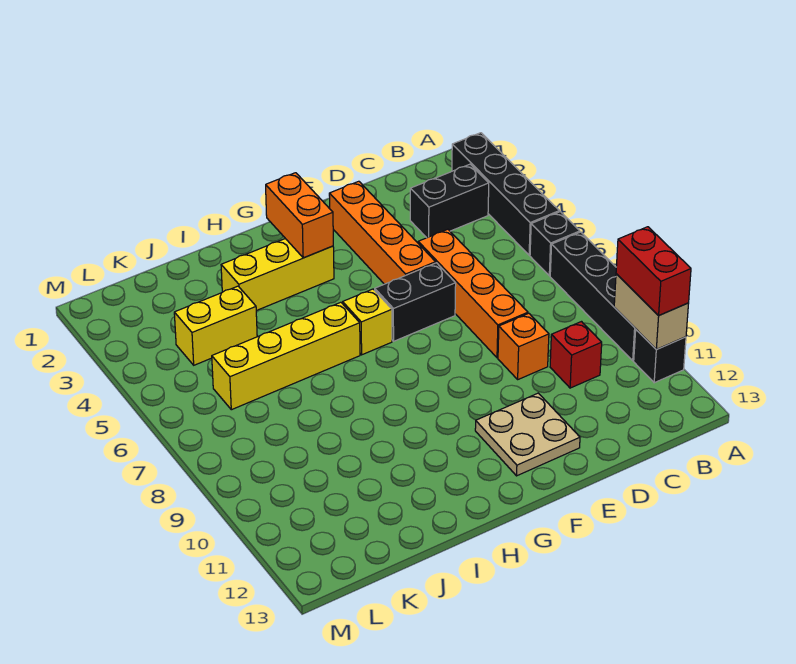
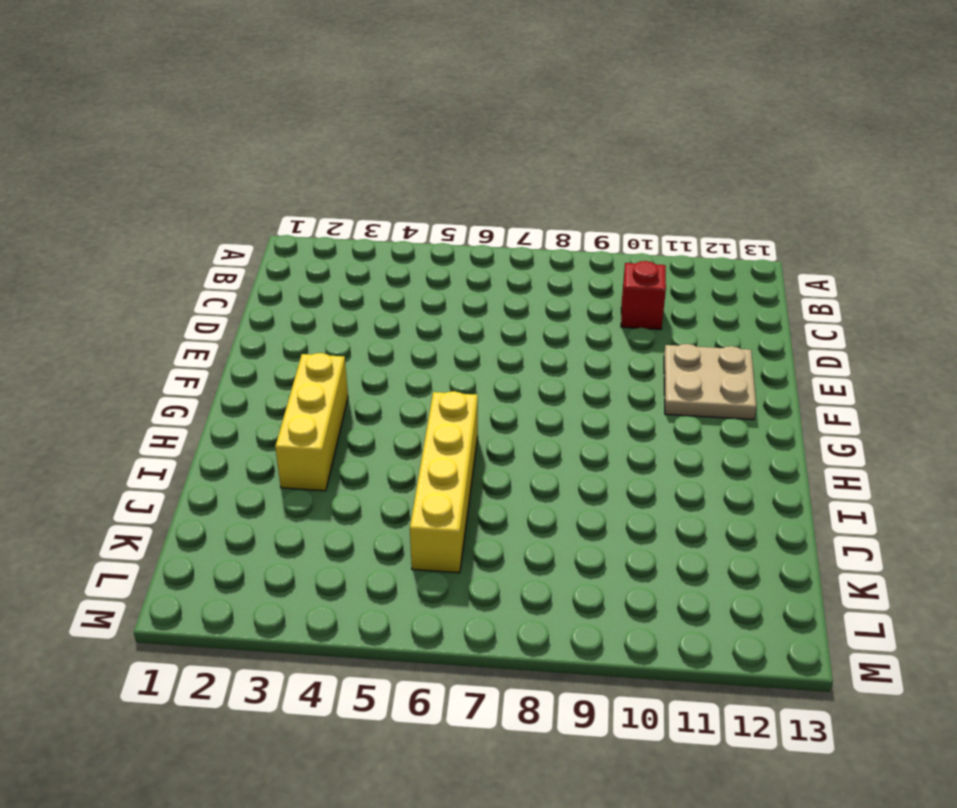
none -> black brick A2:A5 level 1
none -> black brick A6 level 1
none -> black brick A7:A10 level 1

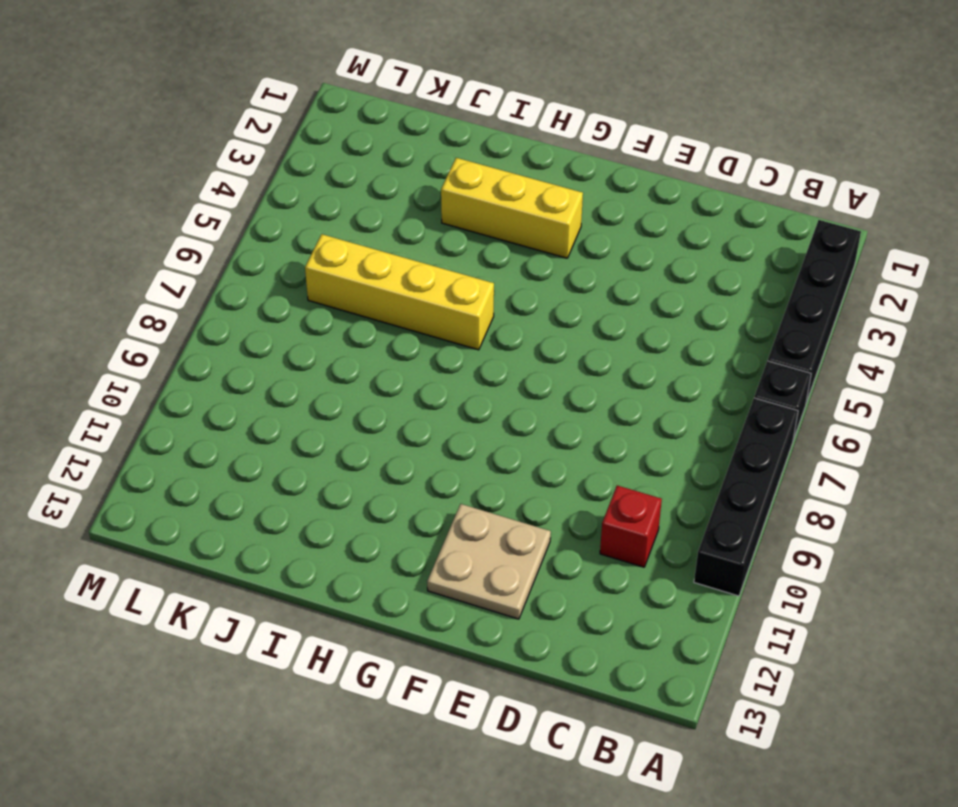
none -> black brick A11 level 1
none -> black brick B3:C3 level 1
none -> orange brick D5:D8 level 1

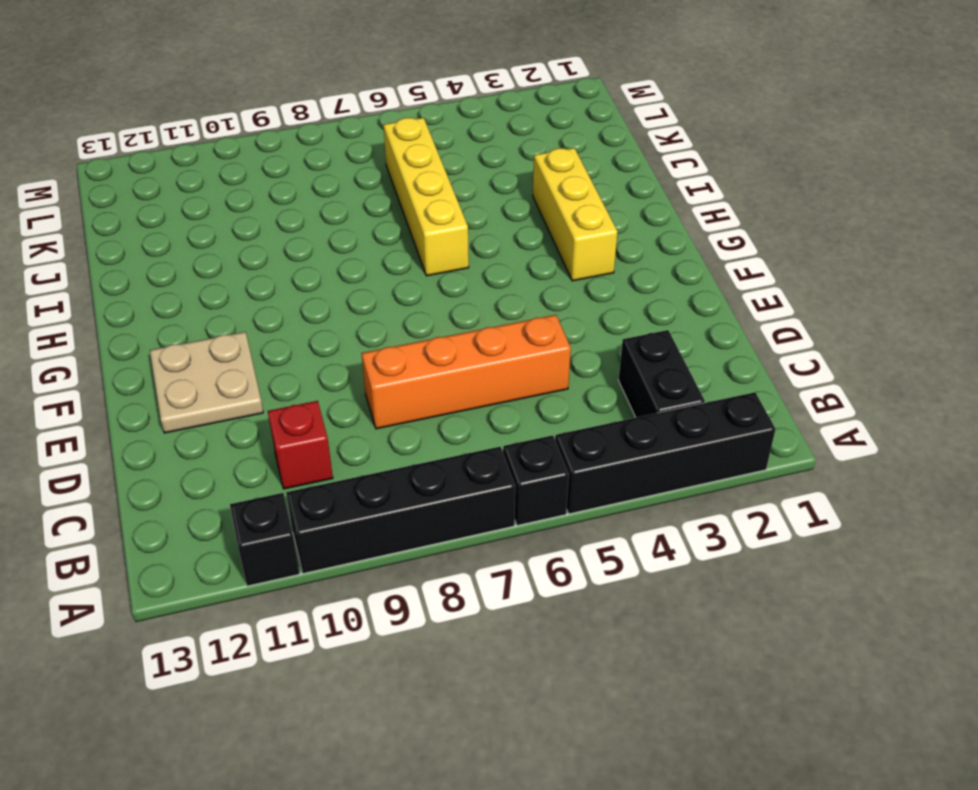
none -> orange brick D9 level 1
none -> orange brick E2:E5 level 1
none -> black brick E6:F6 level 1

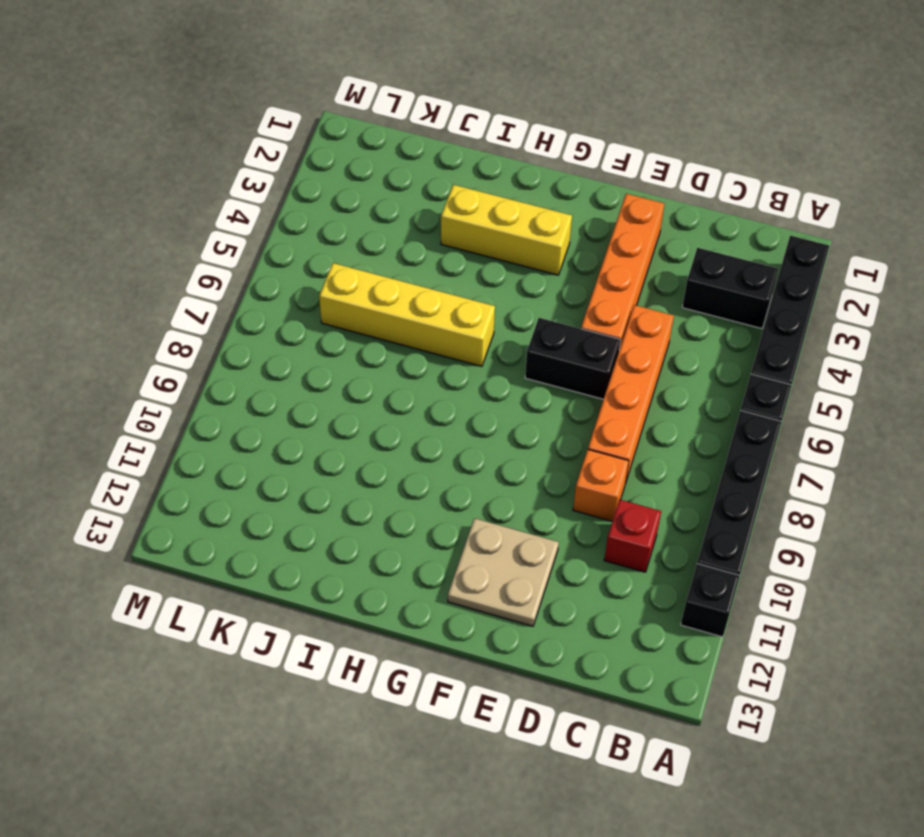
none -> yellow brick G6 level 1
none -> yellow brick J4:K4 level 1
none -> tan brick A10:A11 level 2

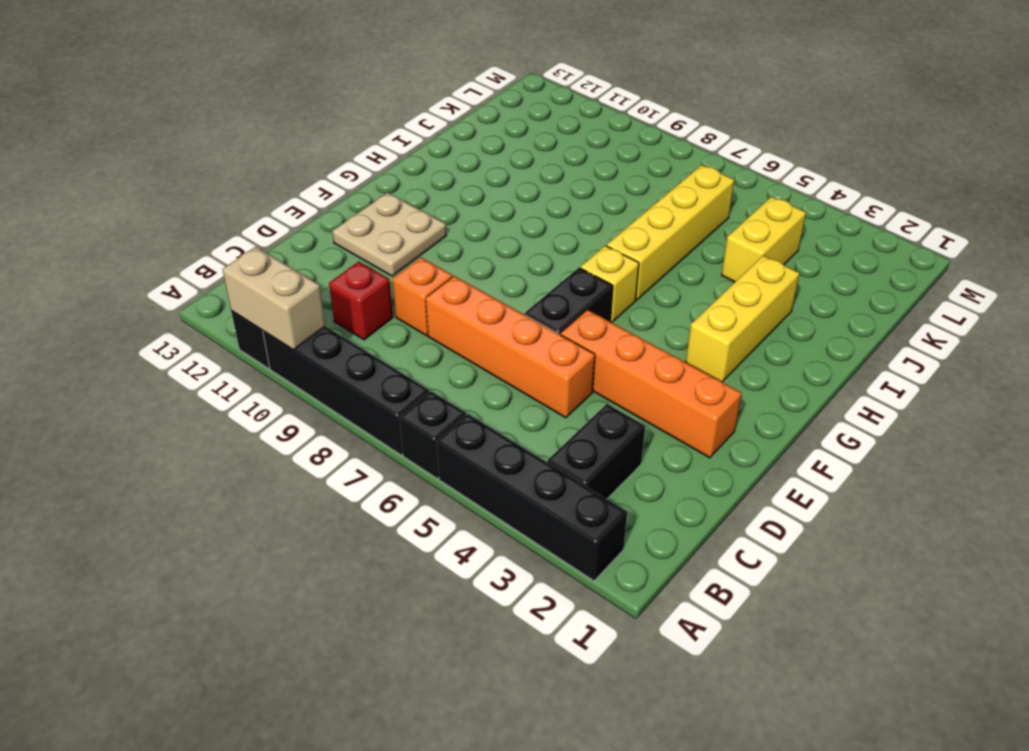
none -> orange brick G2:G3 level 2
none -> red brick A10:A11 level 3

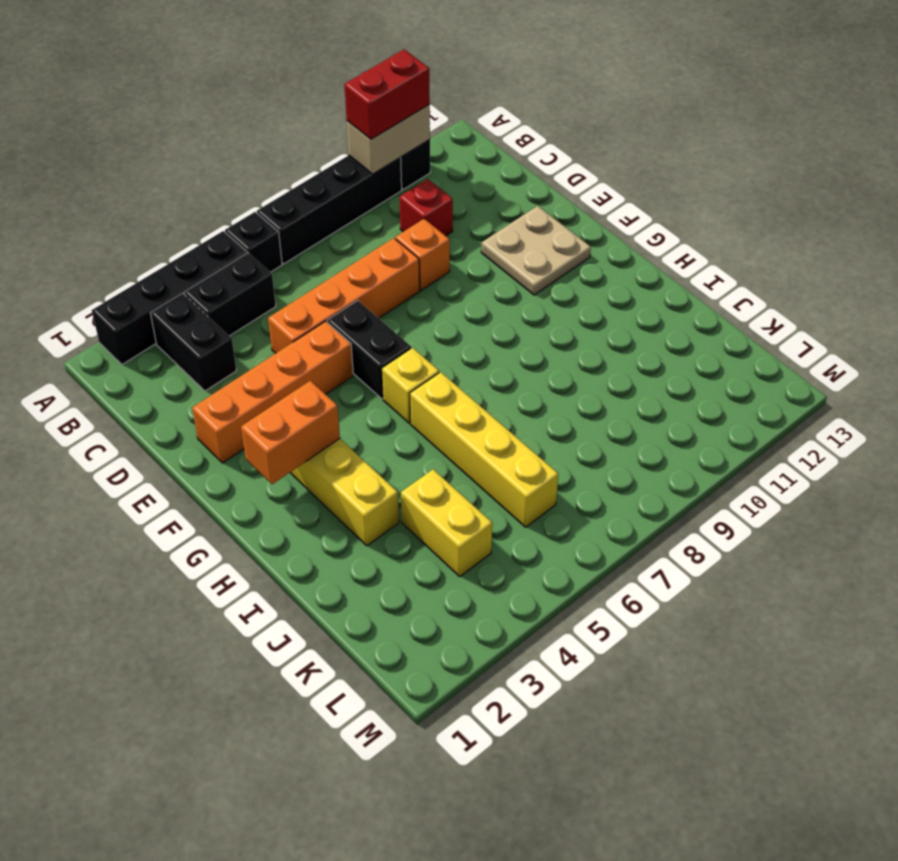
black brick B4:B5 level 1 -> none

